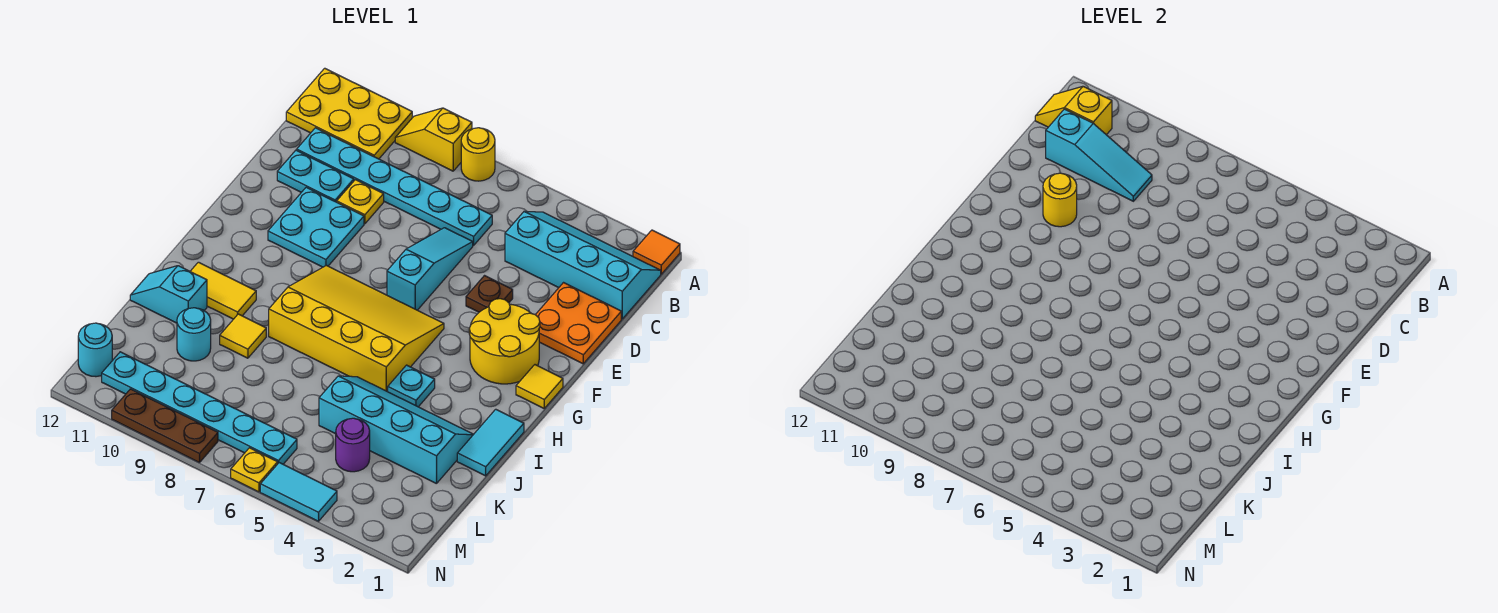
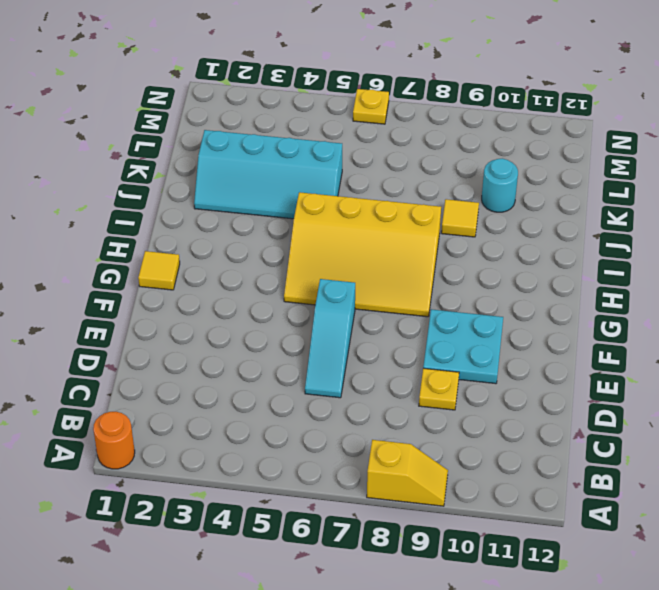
orange round brick A1 level 1 -> orange tile A1 level 1
none -> yellow round brick A7 level 1
none -> yellow plate A10:B12 level 1
none -> cyan slope B1:C4 level 1 top C
none -> cyan plate C6:C11 level 1

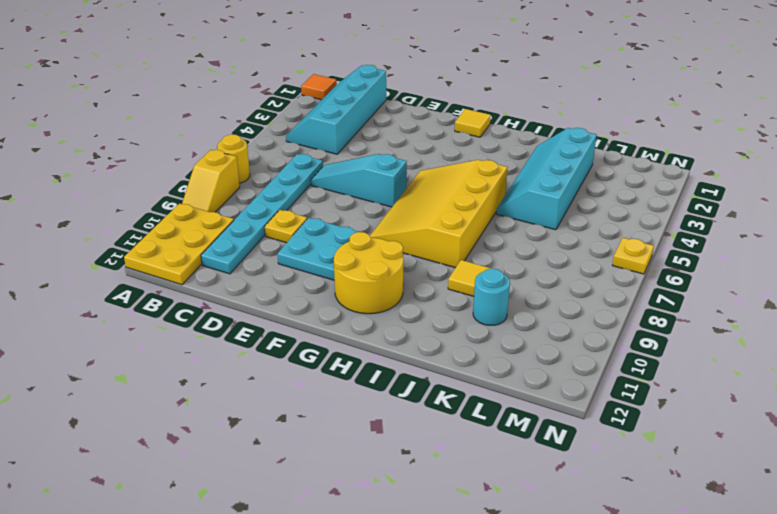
yellow round brick G10:H11 level 1 -> yellow round brick F2:G3 level 1
none -> orange plate D1:E2 level 1
none -> cyan plate D10:D11 level 1
none -> brown plate E4 level 1
none -> cyan tile I1:J1 level 1

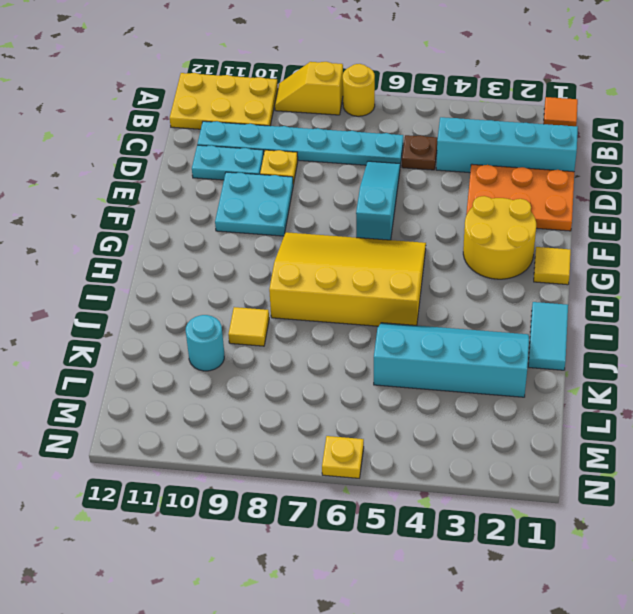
brown plate C5 level 1 -> brown plate E4 level 1
orange plate D1:E3 level 1 -> orange plate D1:E2 level 1
none -> cyan plate I4 level 1
none -> yellow tile I10:I11 level 1
none -> cyan slope J11:J12 level 1 top 11
none -> purple round brick L4 level 1

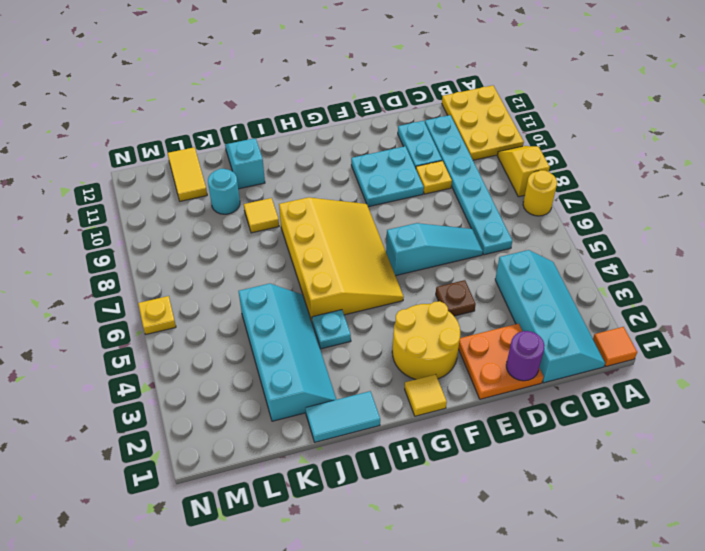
purple round brick D1 level 2 -> purple round brick L4 level 1
yellow tile L11:L12 level 1 -> yellow tile I10:I11 level 1
none -> cyan plate M6:M11 level 1
none -> cyan round brick M12 level 1
none -> cyan tile N4:N5 level 1
none -> brown plate N8:N10 level 1

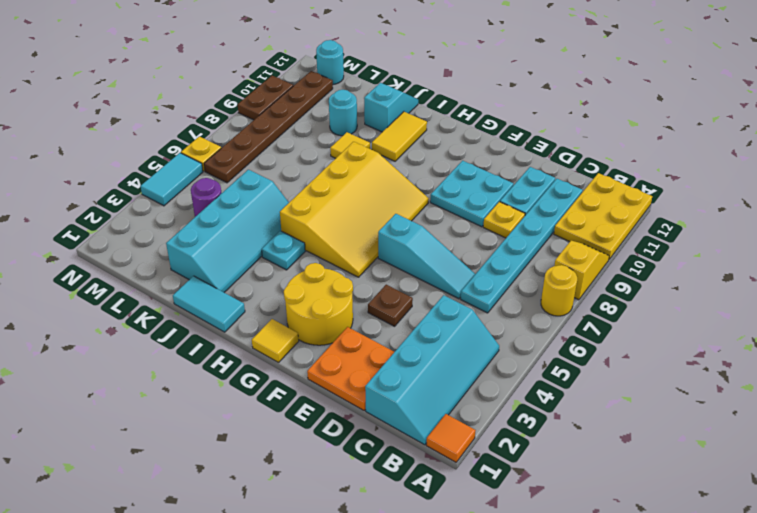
brown plate M6:M11 level 1 -> cyan plate M6:M11 level 1
brown plate N9:N10 level 1 -> brown plate N8:N10 level 1
none -> yellow slope B11:B12 level 2 top 11
none -> cyan slope C9:C11 level 2 top 11
none -> yellow round brick E10 level 2

